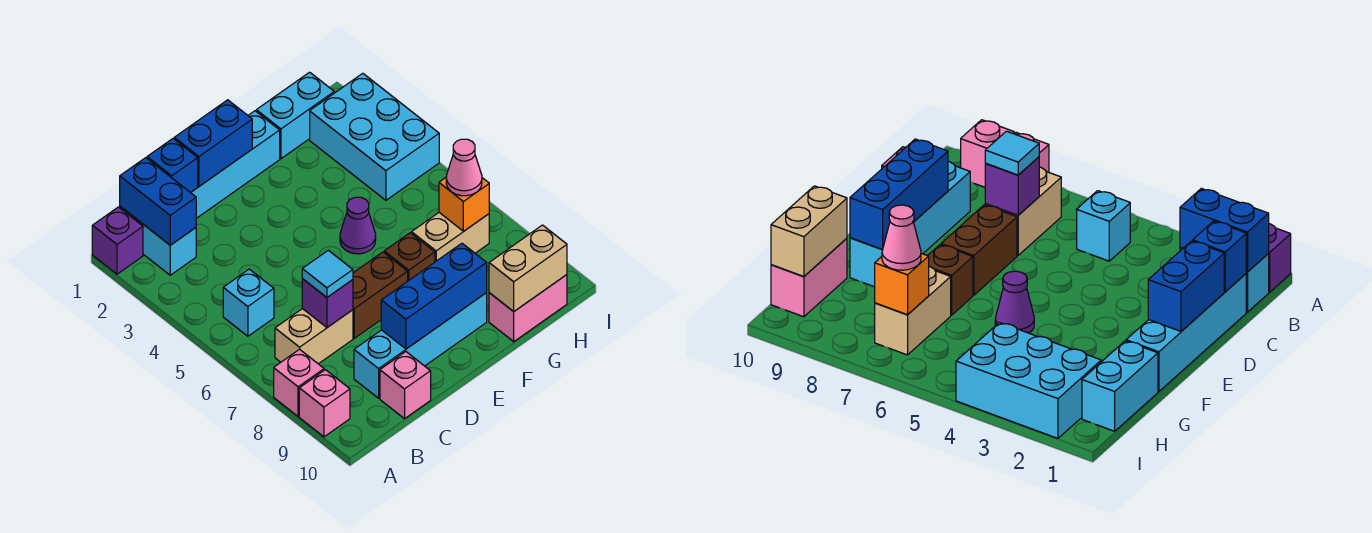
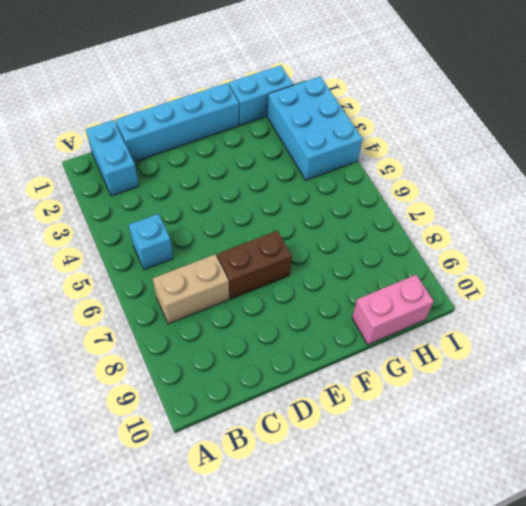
none -> purple brick A1 level 1
none -> pink brick A8 level 1
none -> pink brick A9 level 1

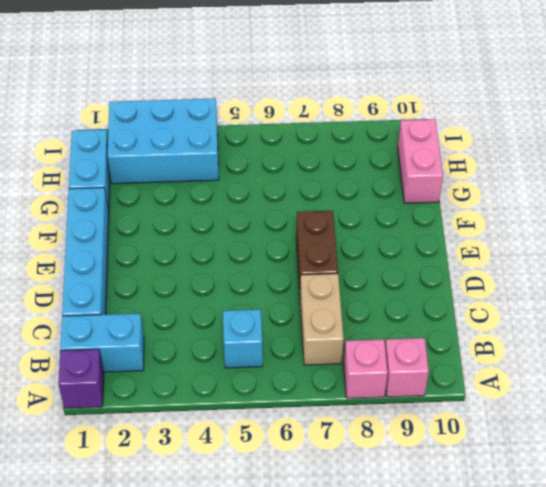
none -> cyan brick C9:F9 level 1
none -> pink brick C10 level 1
none -> purple cone F5 level 1

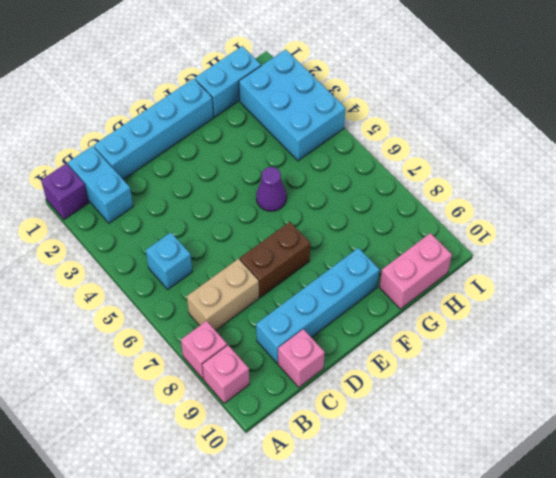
none -> brown brick F7 level 1
none -> tan brick G7:H7 level 1
none -> blue brick B1:B2 level 2

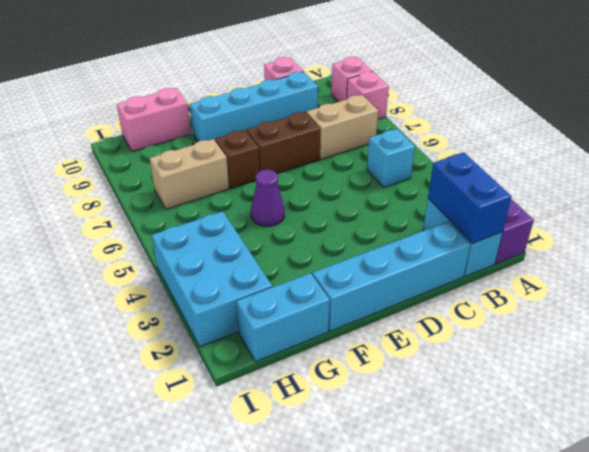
none -> blue brick C1 level 2
none -> purple brick C7 level 2
none -> blue brick D1:E1 level 2

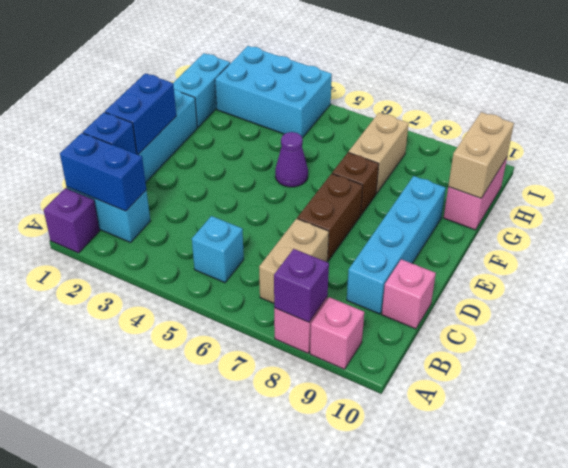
purple brick A8 level 2 -> purple brick C7 level 2
none -> blue brick D9:F9 level 2
none -> orange brick H7 level 2
none -> cyan tile C7 level 3

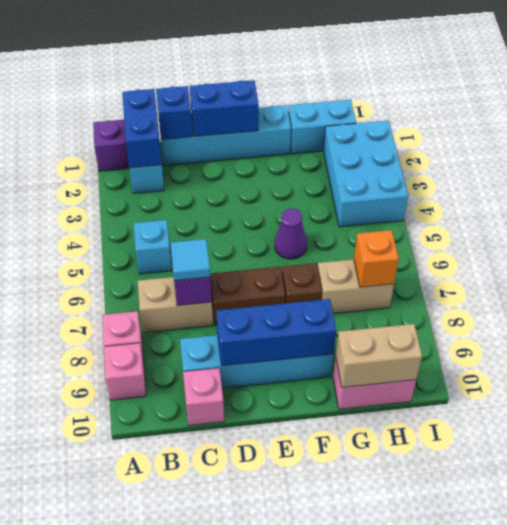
none -> pink cone H7 level 3

